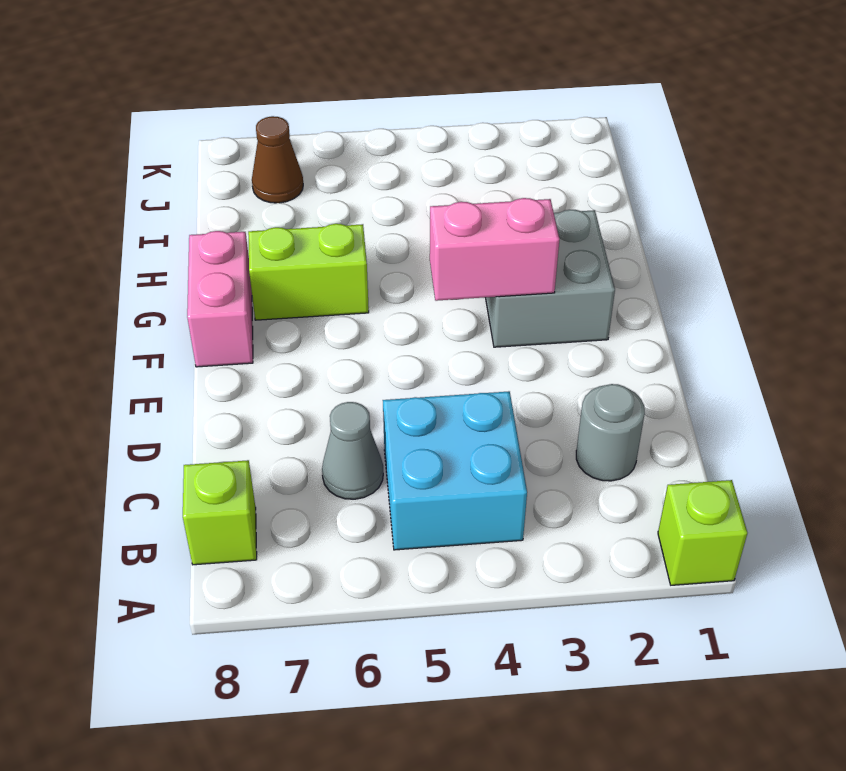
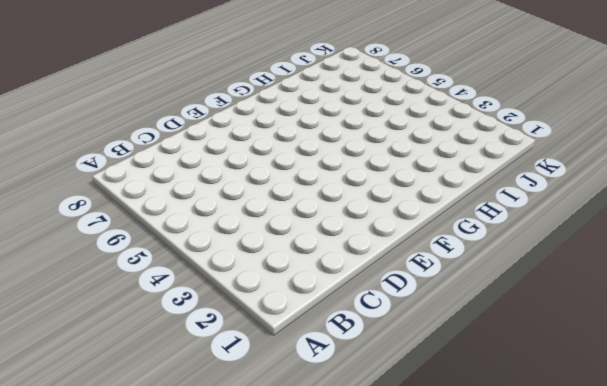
none -> lime brick A1 level 1
none -> cyan brick B4:C5 level 1

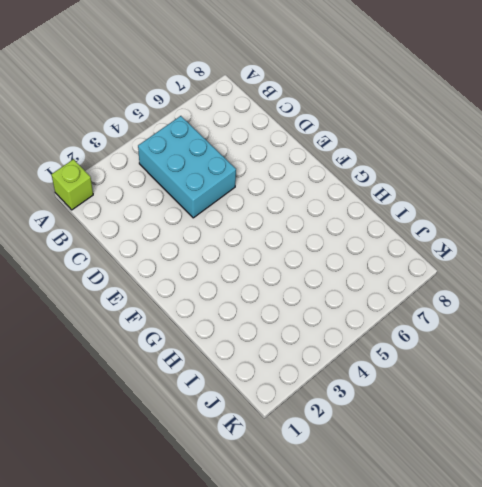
cyan brick B4:D5 level 1 -> cyan brick B4:C5 level 1
none -> lime brick B8 level 1
none -> grey round brick C2 level 1

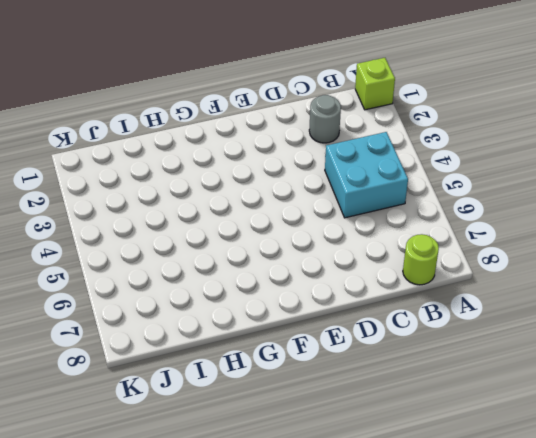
lime round brick B8 level 1 -> lime brick B8 level 1
none -> grey cone C6 level 1
none -> grey brick F2:G3 level 1

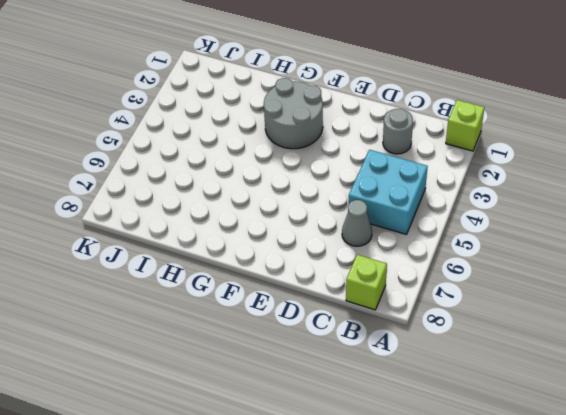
grey round brick F2:G3 level 1 -> grey brick F2:G3 level 1
none -> pink brick F8:G8 level 1
none -> lime brick G6:G7 level 1

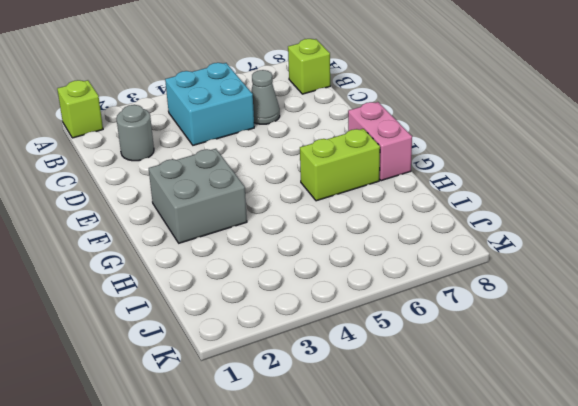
none -> brown cone J7 level 1
none -> pink brick F3:F4 level 2

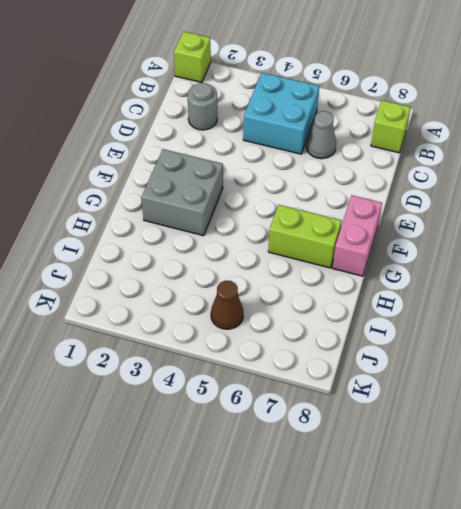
brown cone J5 level 1 -> brown cone J7 level 1
none -> pink brick F3:F4 level 2

